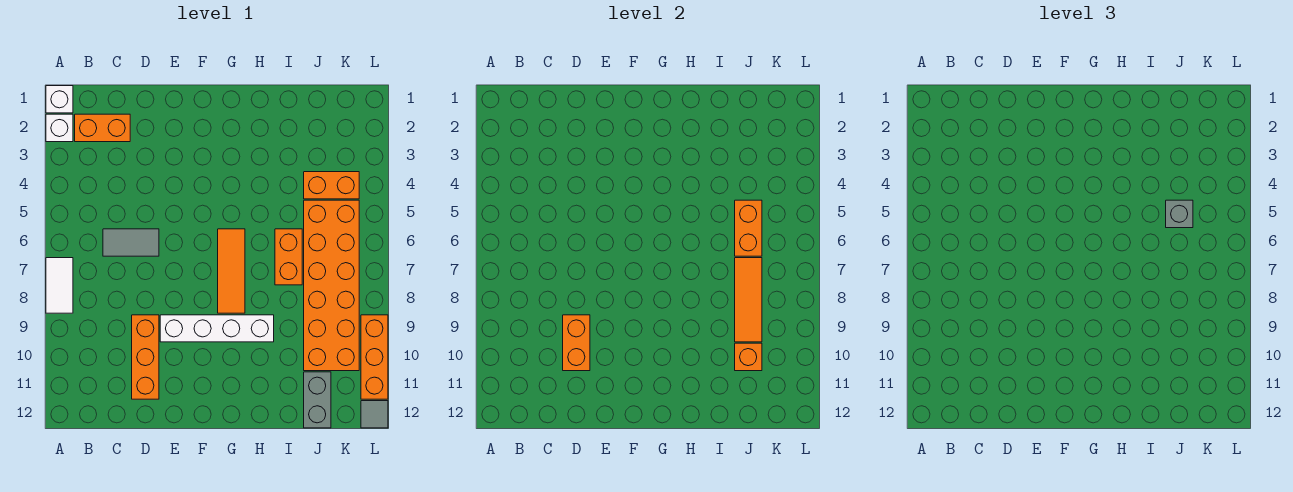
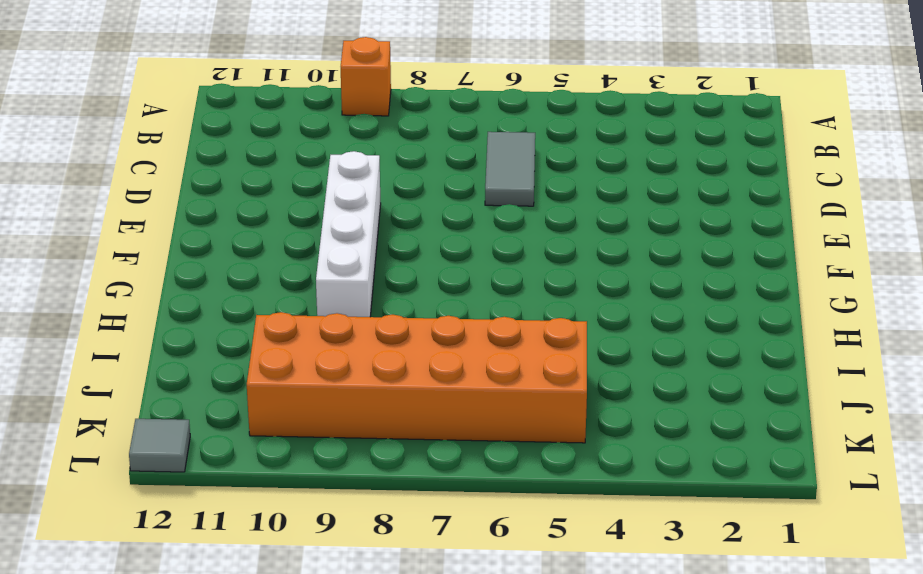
orange brick A9 level 1 -> orange brick J10 level 2
none -> white brick A1 level 1
none -> white brick A2 level 1
none -> white tile A7:A8 level 1

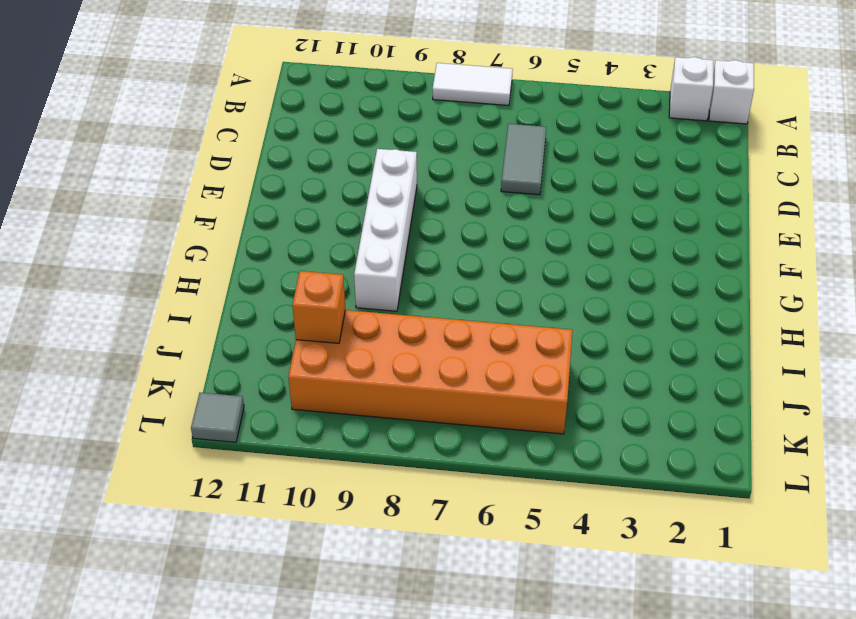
none -> orange brick B2:C2 level 1
none -> orange brick D9:D11 level 1
none -> orange tile G6:G8 level 1

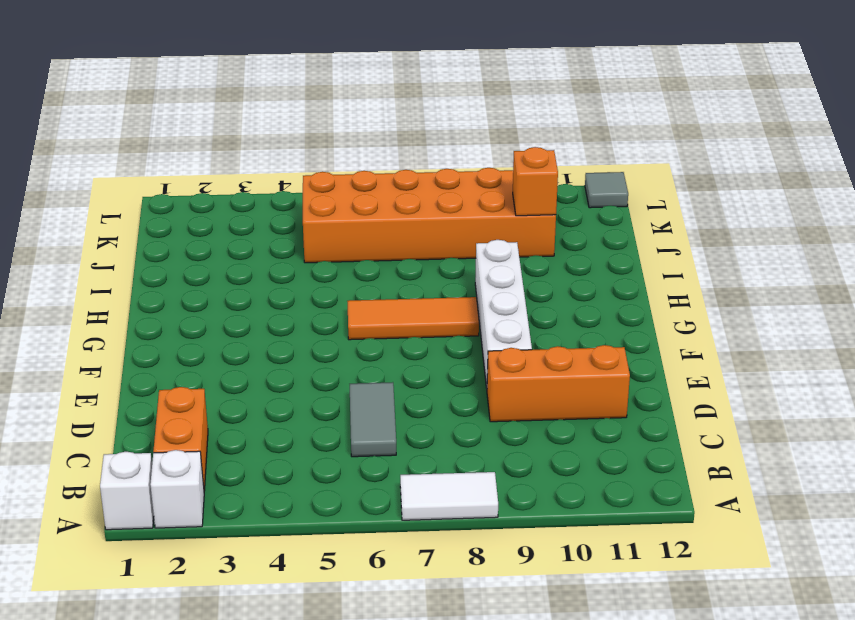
none -> orange brick I6:I7 level 1
none -> orange brick J4:K4 level 1
none -> grey brick J11:J12 level 1

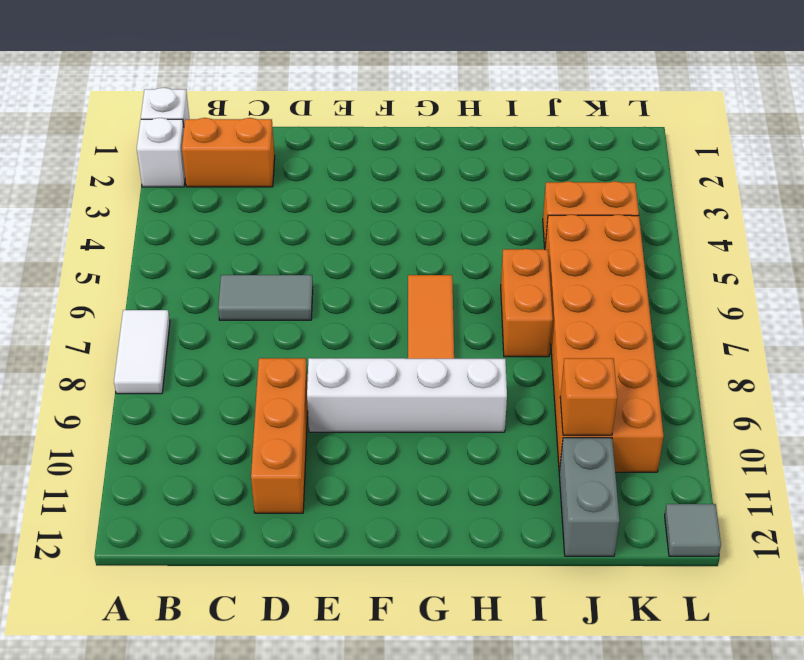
none -> orange brick L9:L11 level 1
none -> orange brick D9:D10 level 2
none -> orange brick J5:J6 level 2

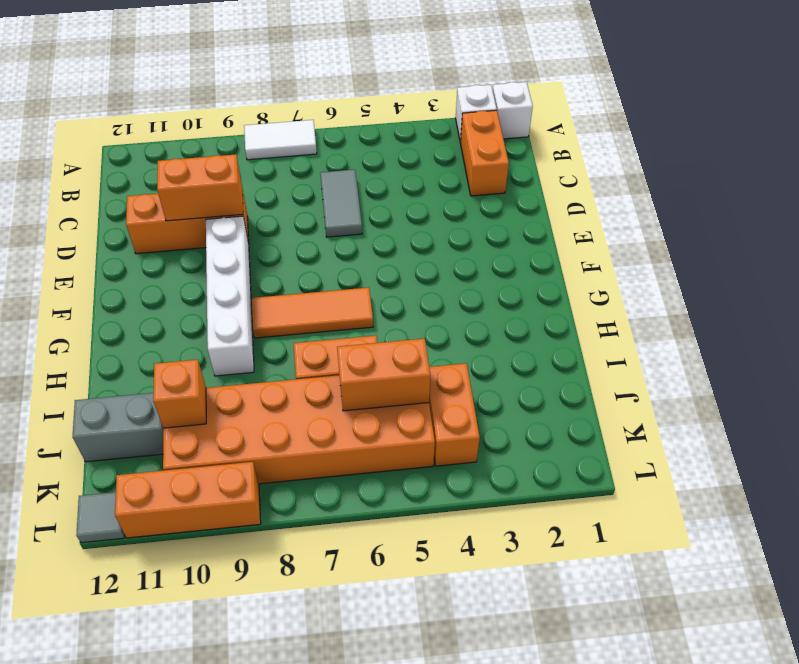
none -> orange tile J7:J9 level 2
none -> grey brick J5 level 3

